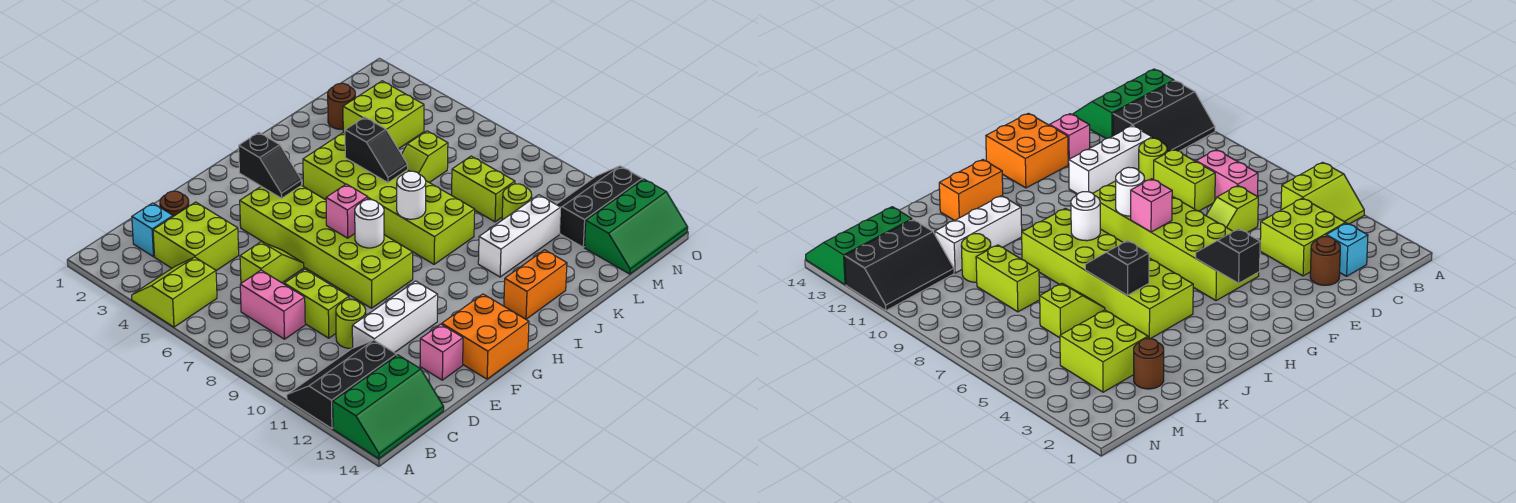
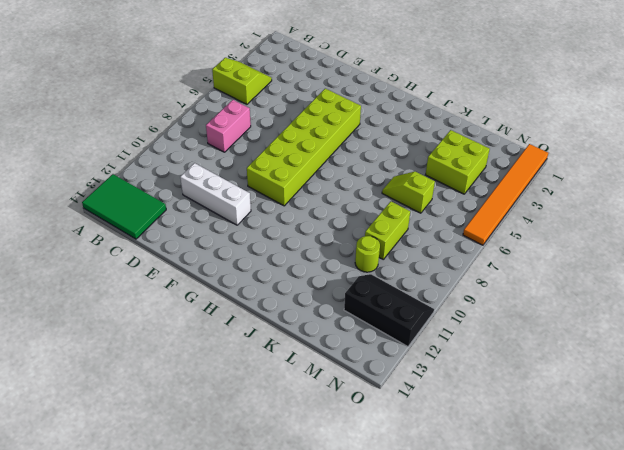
green tile A13:C14 level 1 -> green slope A13:C14 level 1 top 13
orange tile O1:O6 level 1 -> none
none -> black slope A11:C12 level 1 top 12
none -> cyan brick C2 level 1
none -> lime brick C3:D4 level 1

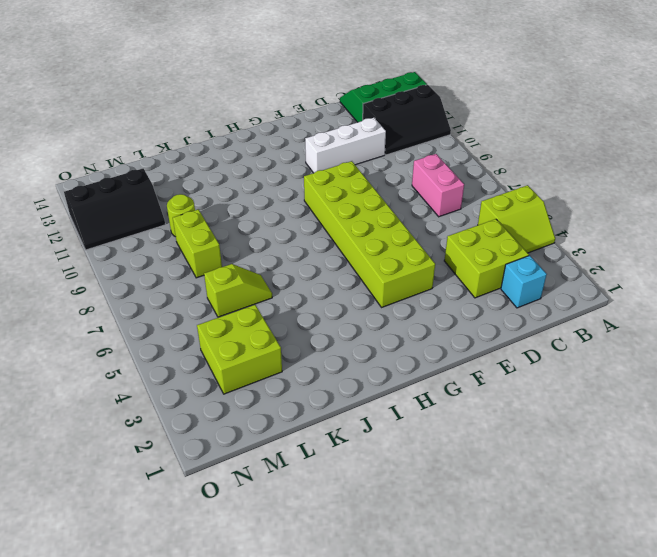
none -> brown round brick D2 level 1
none -> lime slope D6:E6 level 1 top D
none -> lime brick D8:D9 level 1

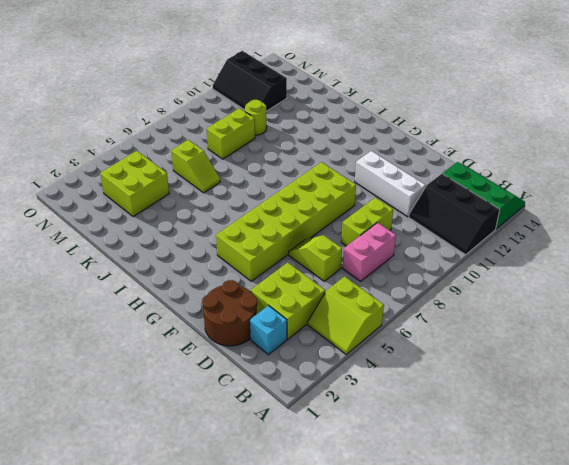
brown round brick D1:E2 level 1 -> brown round brick D2 level 1
none -> lime round brick D10 level 1
none -> pink brick E13 level 1
none -> orange brick F13:G14 level 1

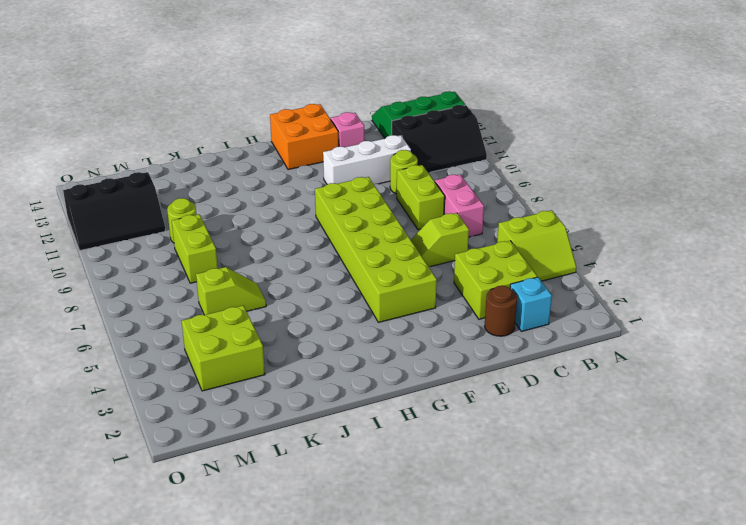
none -> lime brick I4:J9 level 1
none -> orange brick I13:J13 level 1
none -> white brick J11:L11 level 1

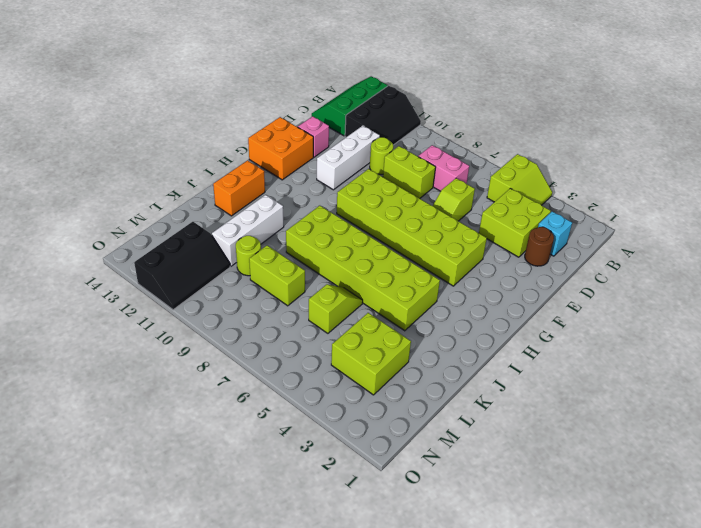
none -> brown round brick L2 level 1
none -> green slope M13:O14 level 1 top 13
none -> black slope G3:G4 level 2 top 3

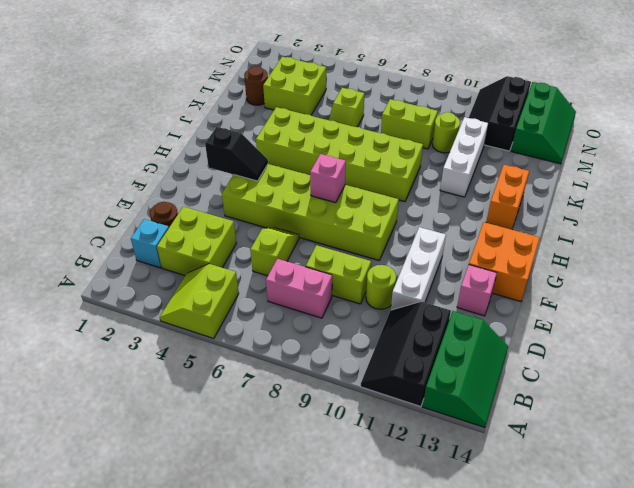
none -> white round brick G8 level 2
none -> white round brick I8 level 2
none -> black slope J5:J6 level 2 top 5

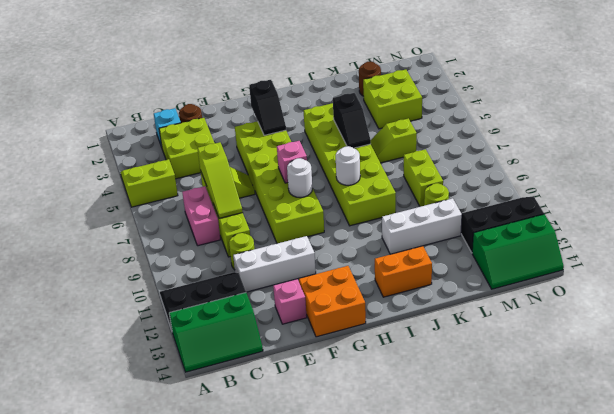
lime slope D6:D8 level 2 top 6 -> none

